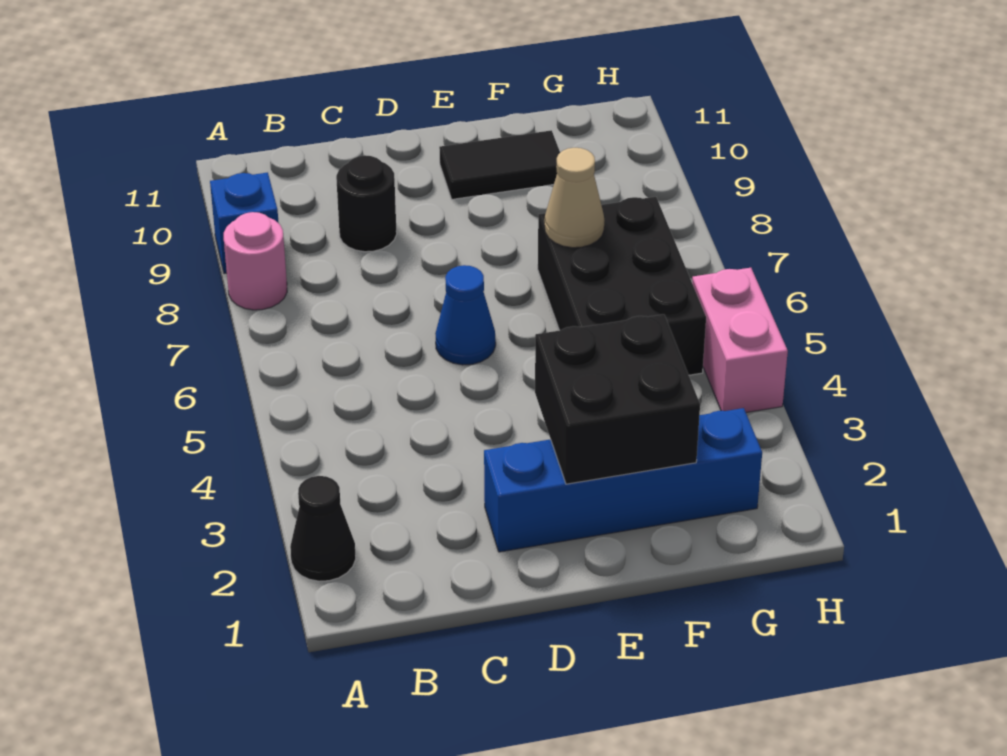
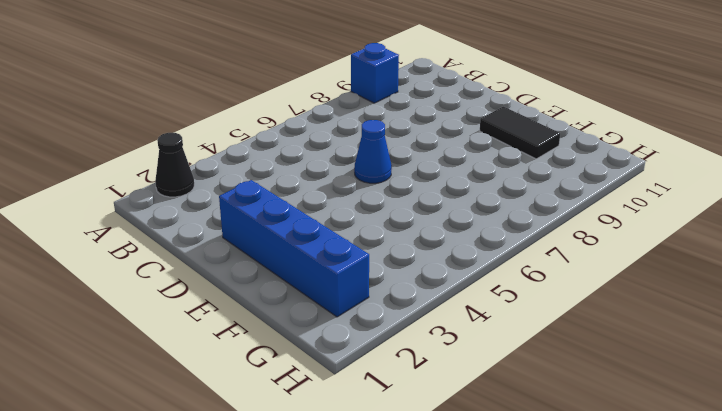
none -> pink round brick A8 level 1
none -> black round brick C9 level 1

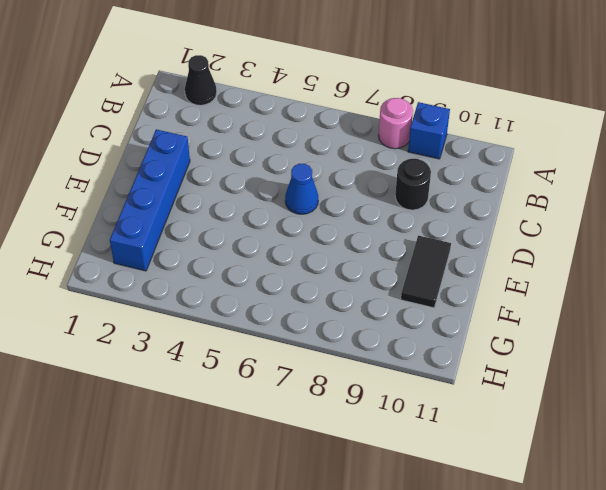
none -> black brick F5:G7 level 1
none -> pink brick H4:H5 level 1

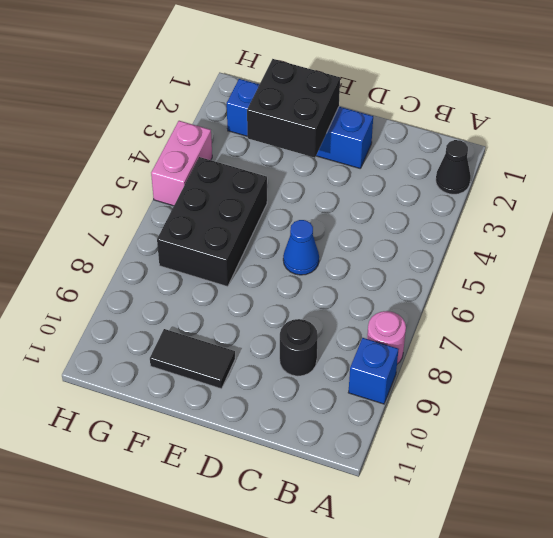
none -> tan cone F7 level 2

